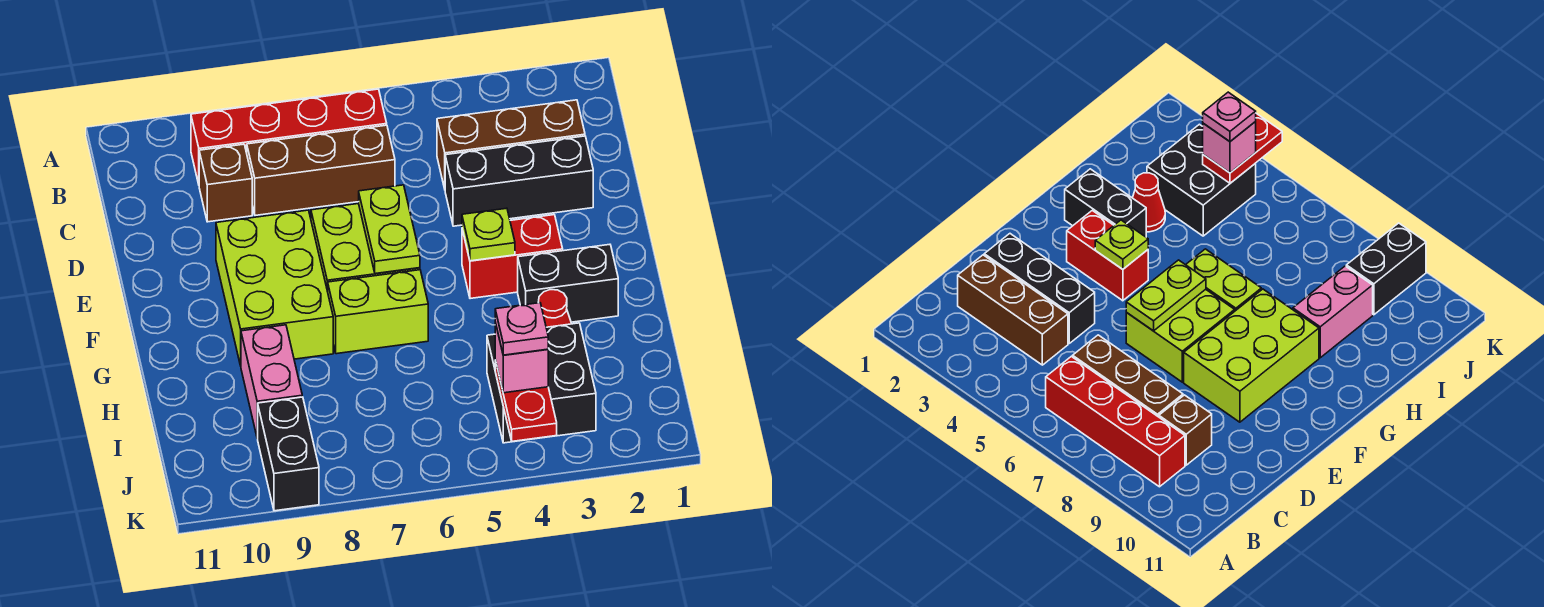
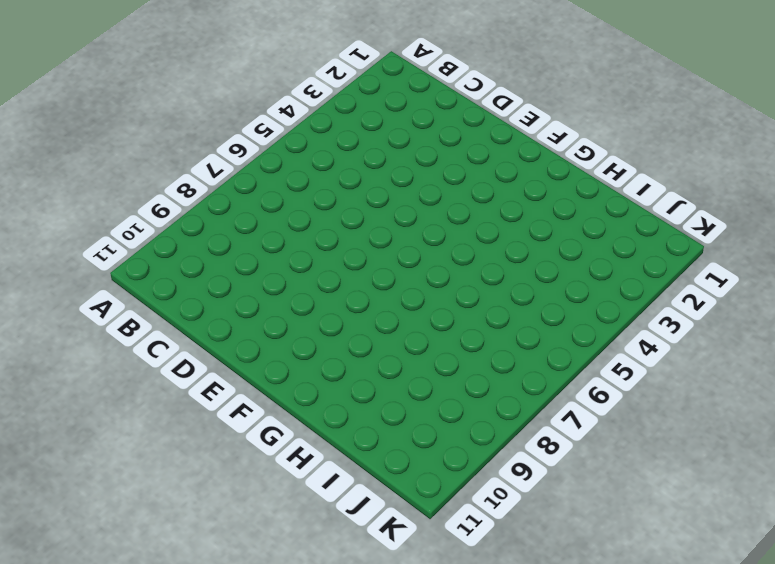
none -> red brick B6:B9 level 1
none -> brown brick C2:C4 level 1
none -> brown brick C6:C8 level 1

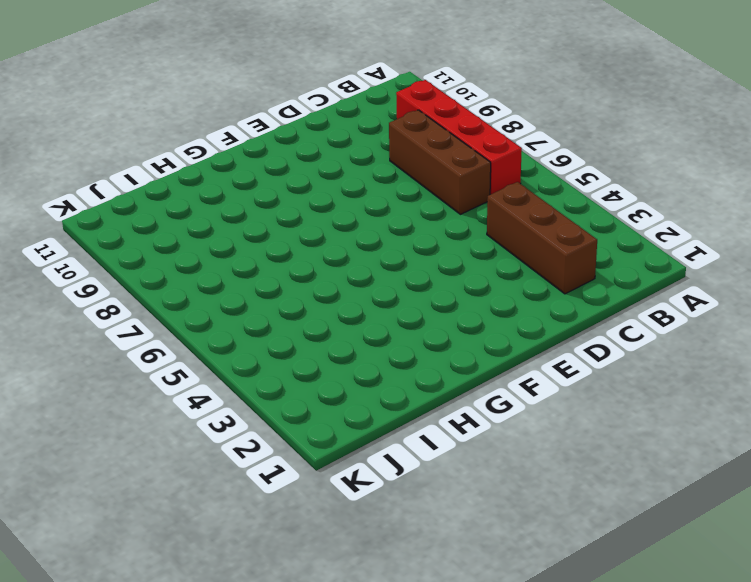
none -> brown brick C9 level 1
none -> black brick D2:D4 level 1
none -> lime brick E6:F7 level 1

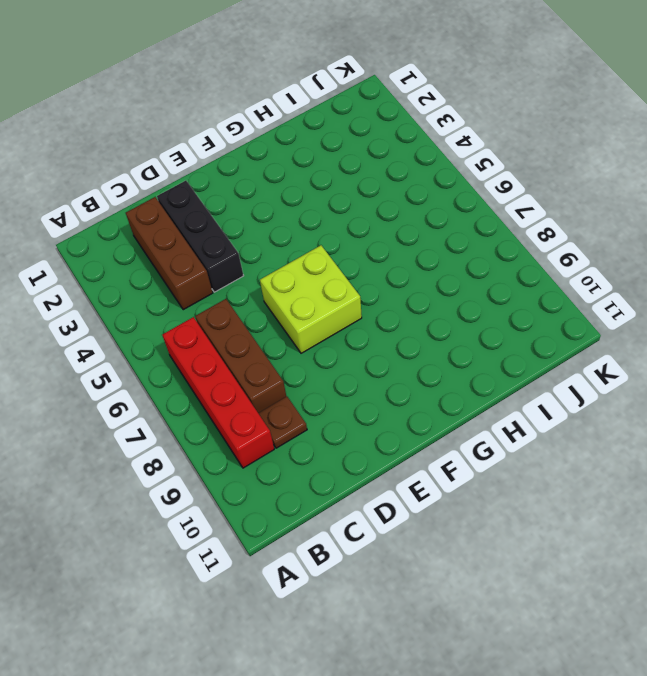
brown plate C9 level 1 -> brown brick C9 level 1
none -> lime brick E8:G9 level 1
none -> red brick F3:F4 level 1
none -> black brick G2:G3 level 1

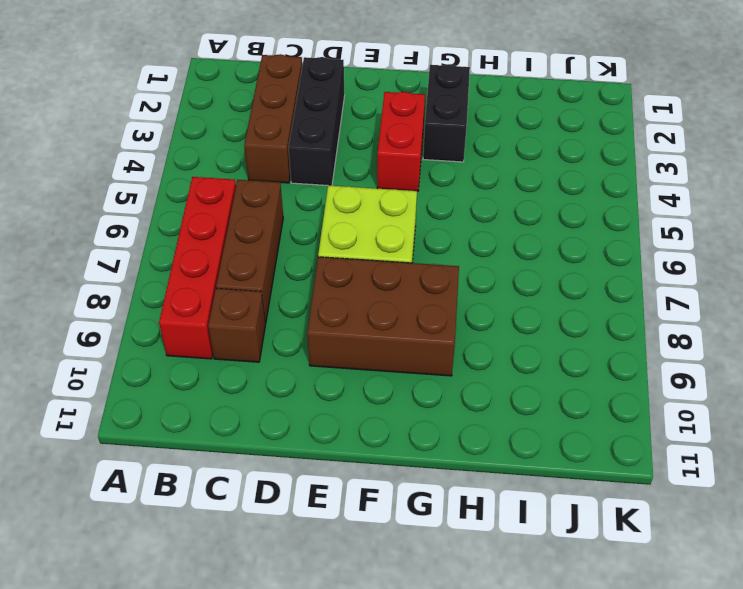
brown brick E8:G9 level 1 -> lime brick E8:G9 level 1
none -> lime brick G6:G7 level 1
none -> red cone H3 level 1
none -> pink brick H9:I9 level 1

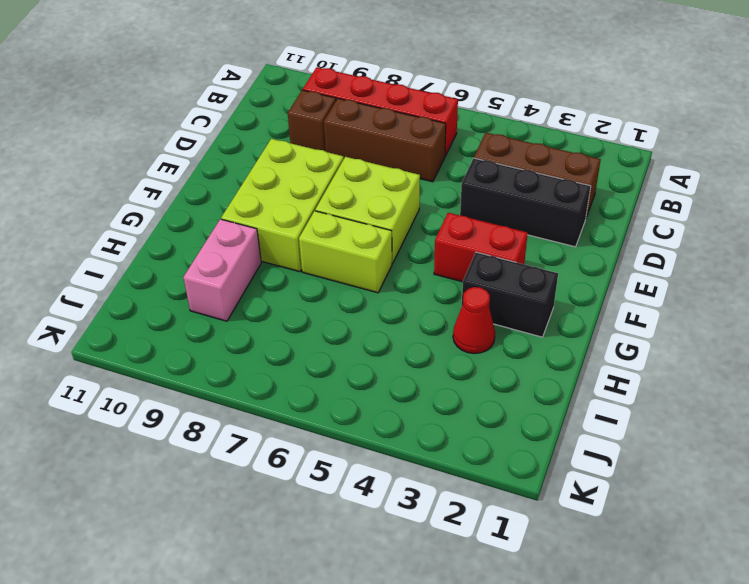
none -> black brick I3:J4 level 1
none -> black brick J9:K9 level 1
none -> lime plate E6:F6 level 2

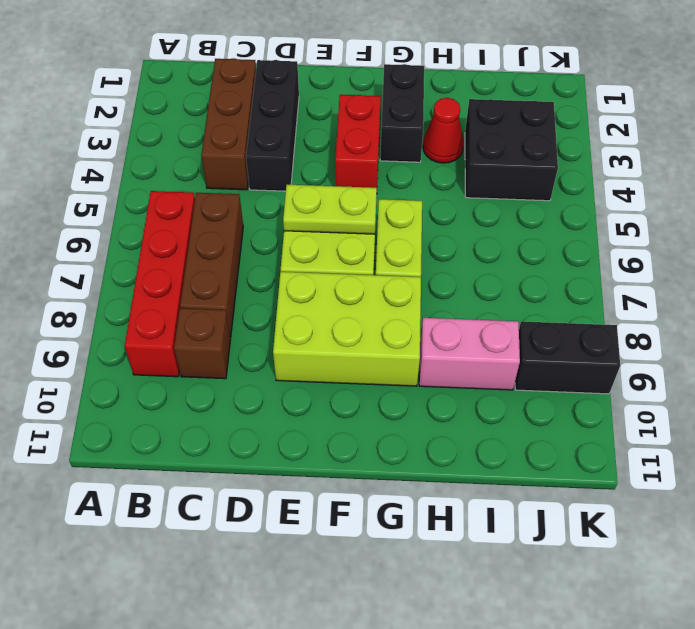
none -> lime plate F4 level 2
none -> red plate J4:K4 level 2
none -> pink brick J4 level 3

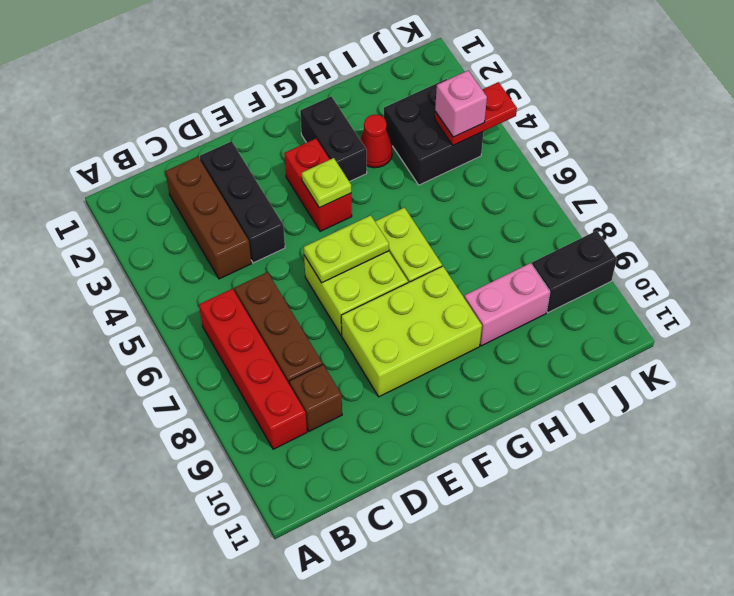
none -> pink plate J4 level 4

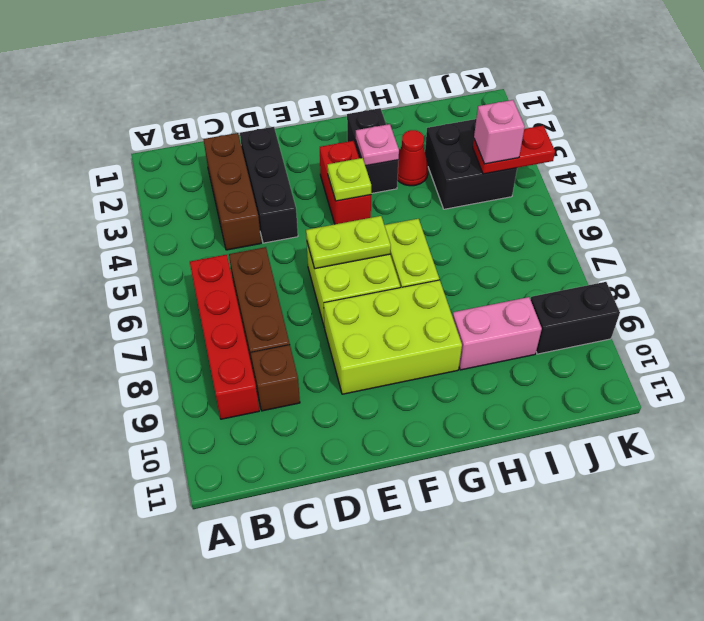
pink plate G3 level 2 -> pink plate J4 level 4

